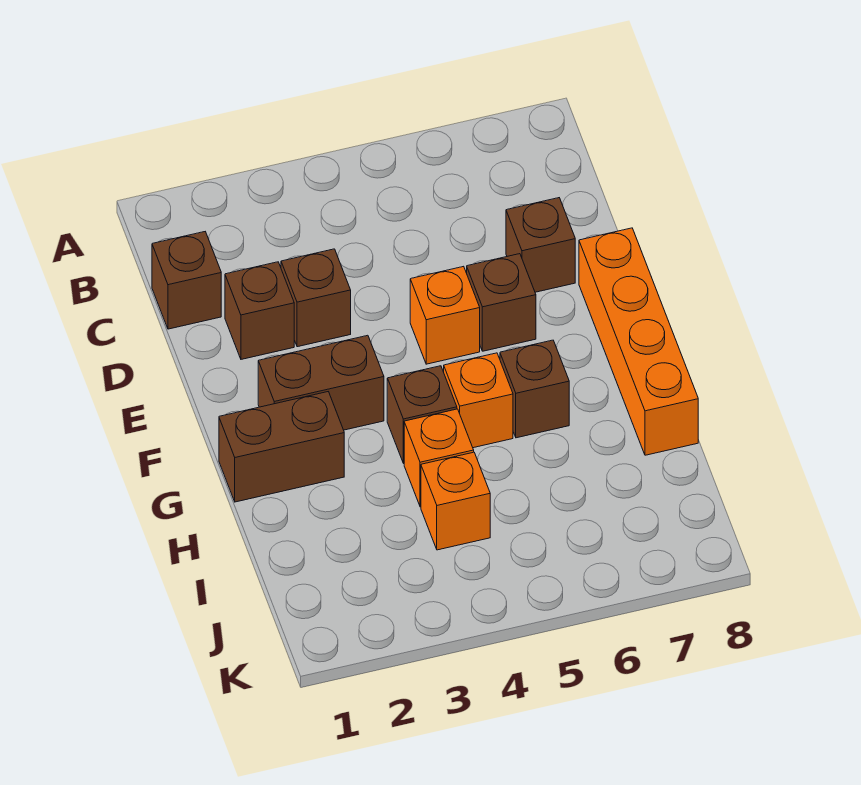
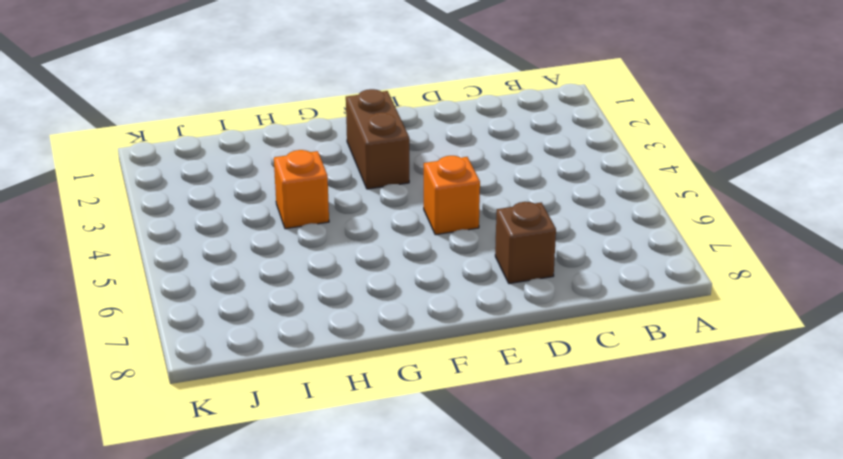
none -> brown brick C1 level 1
none -> brown brick D2 level 1
none -> brown brick D3 level 1

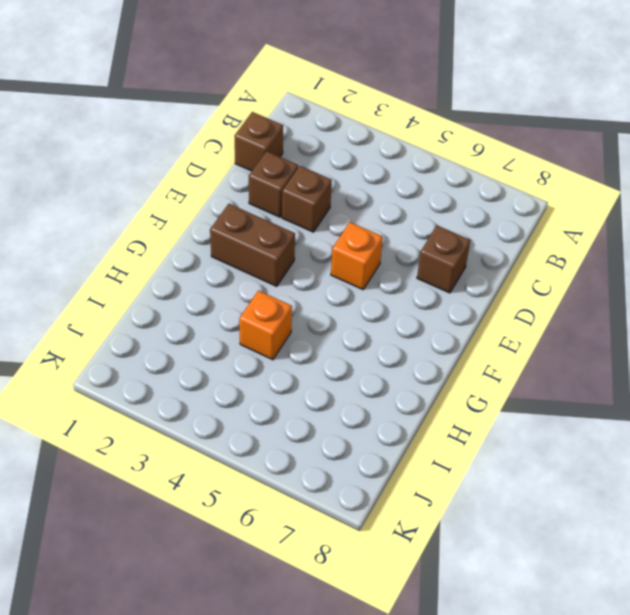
none -> brown brick E6 level 1
none -> orange brick E8:H8 level 1
none -> brown brick G1:G2 level 1

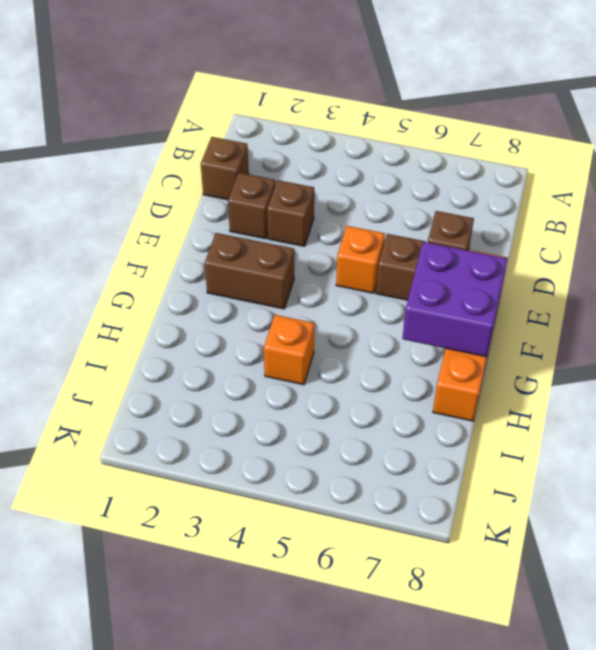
purple brick F7:G8 level 2 -> none
none -> brown brick G1:G2 level 1
none -> brown brick G4 level 1
none -> orange brick G5 level 1

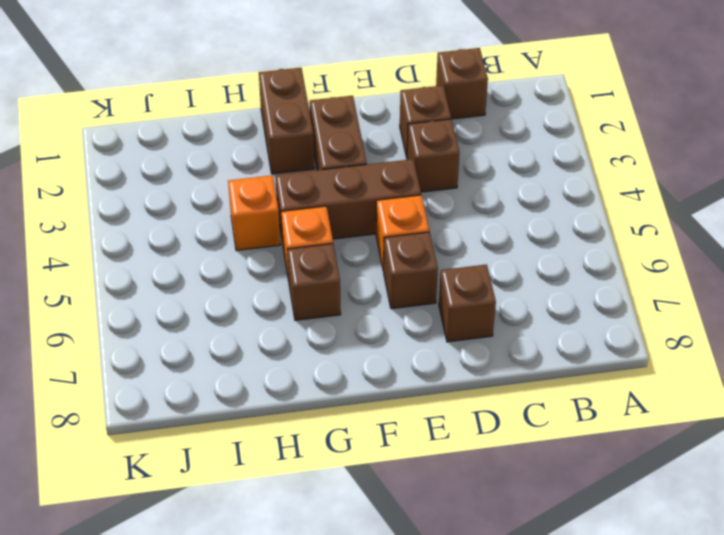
brown brick E4:G4 level 1 -> brown brick G4 level 1
none -> orange brick E8:H8 level 1
none -> orange brick I4 level 1

